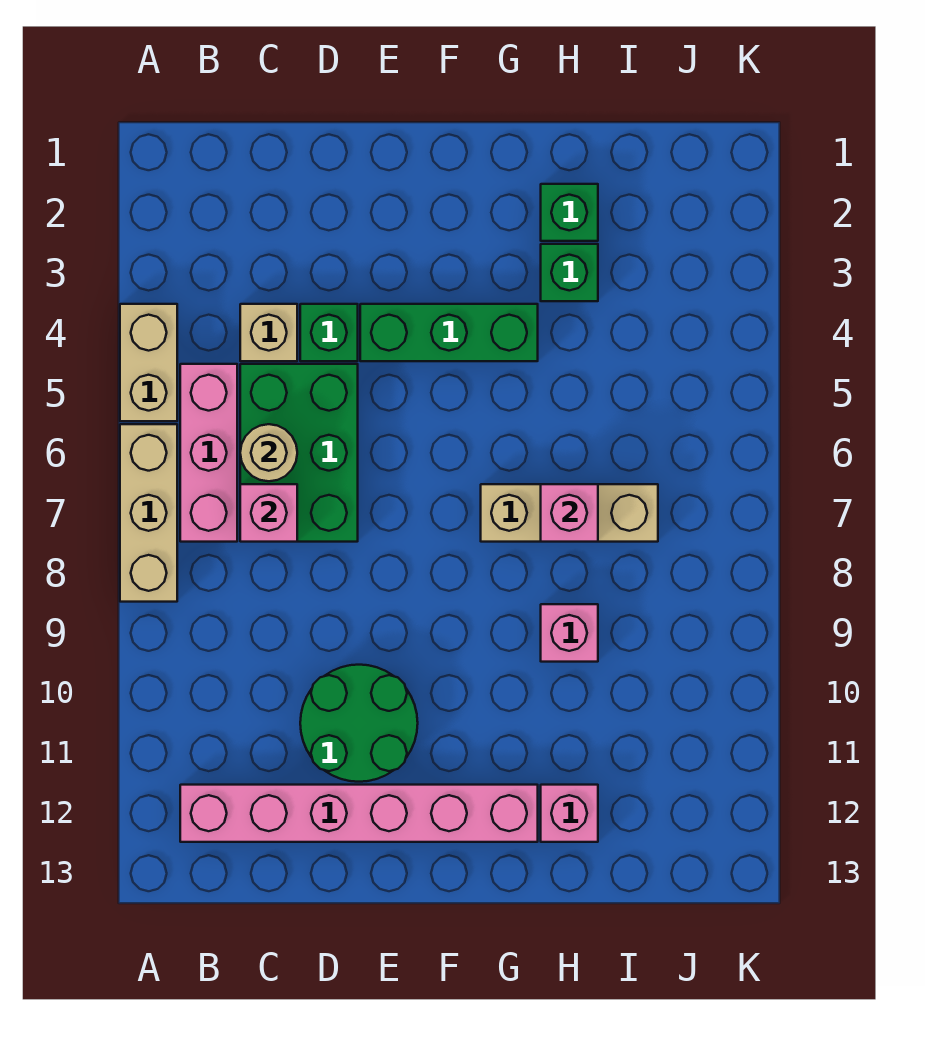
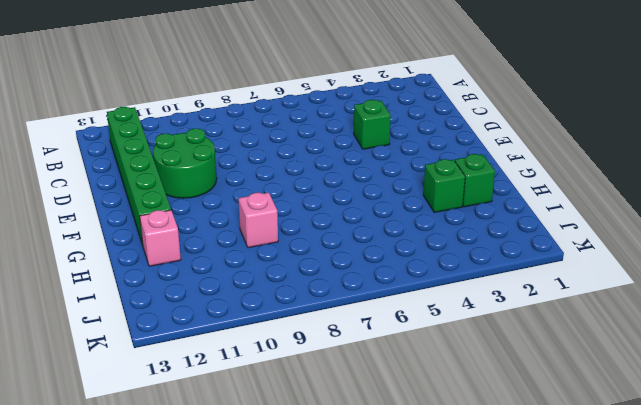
green brick B12:G12 level 1 -> pink brick B12:G12 level 1
none -> tan brick A4:A5 level 1
none -> tan brick A6:A8 level 1
none -> pink brick B5:B7 level 1

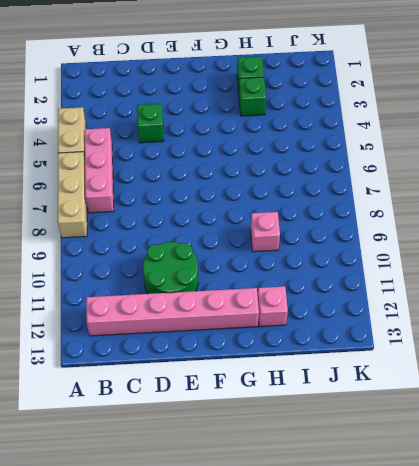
none -> tan brick C4 level 1
none -> green brick C5:D7 level 1
none -> green brick E4:G4 level 1

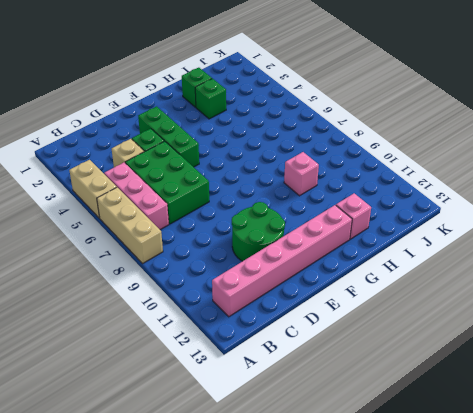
green brick E3:E5 level 1 -> green brick E4:G4 level 1
none -> tan brick G7:I7 level 1
none -> tan round brick C6 level 2
none -> pink brick C7 level 2

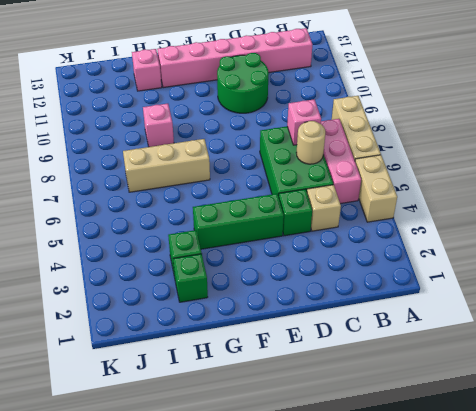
none -> pink brick H7 level 2

